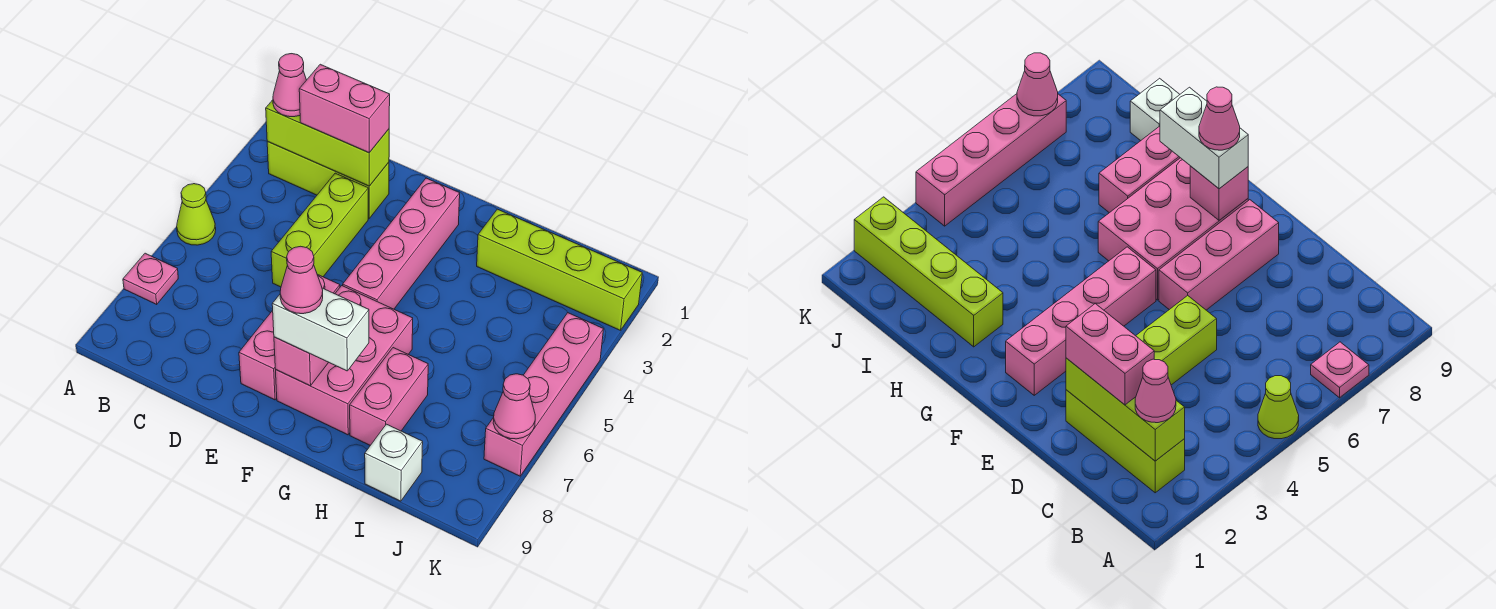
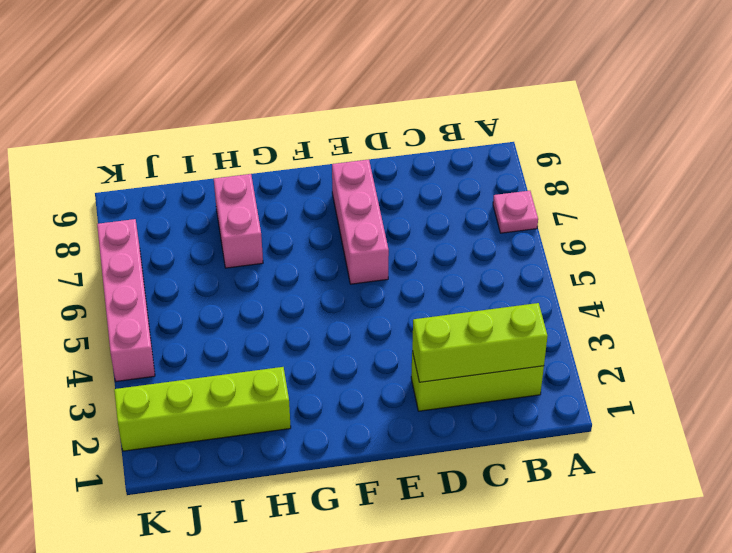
none -> lime cone A5 level 1
none -> lime brick D3:D5 level 1
none -> pink brick F2:F5 level 1

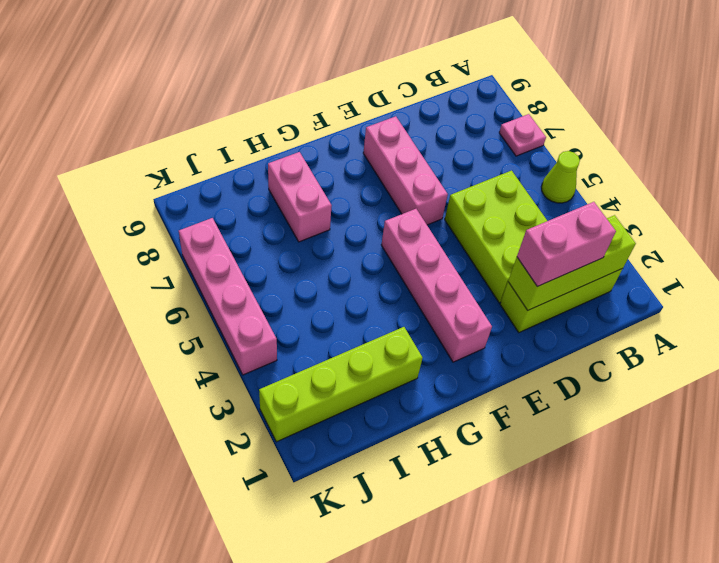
lime brick C3:D5 level 1 -> lime brick D3:D5 level 1
none -> pink brick F6:G8 level 1
none -> white brick I9 level 1
none -> pink brick F8 level 2

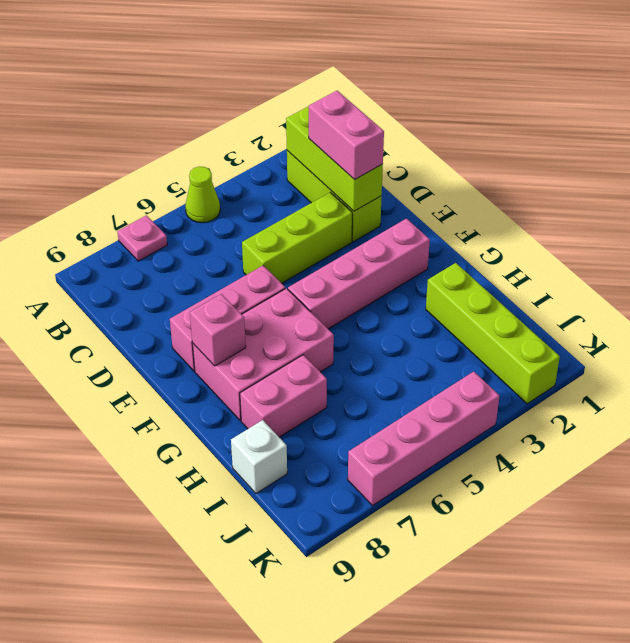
none -> pink cone K7 level 2
none -> pink cone B2 level 3
none -> white brick F8:G8 level 3

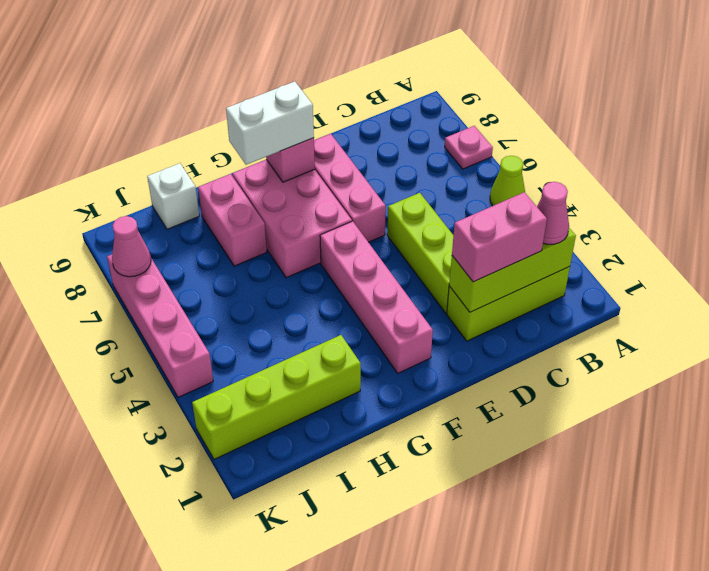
none -> pink cone F8 level 4

